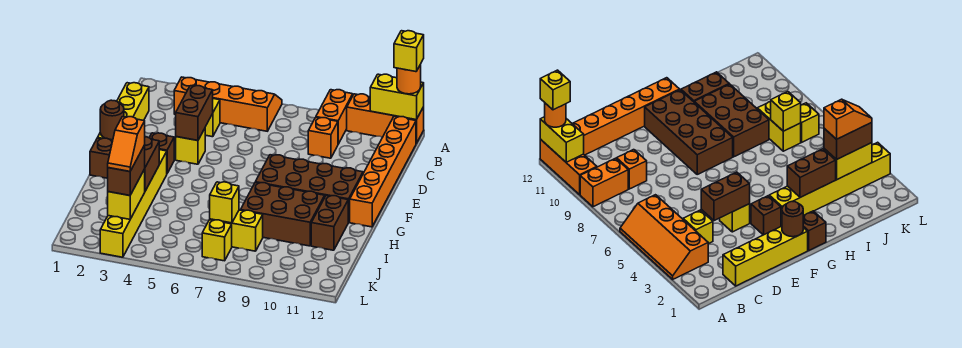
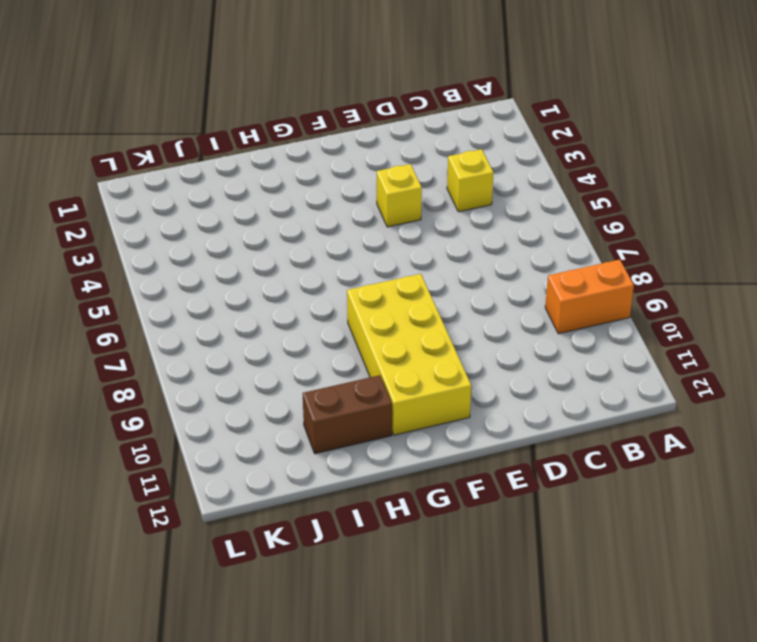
yellow brick F8:G11 level 1 -> brown brick F8:G11 level 1
none -> orange slope A3:B6 level 1 top B
none -> orange brick A10:A12 level 1
none -> orange brick B12:G12 level 1

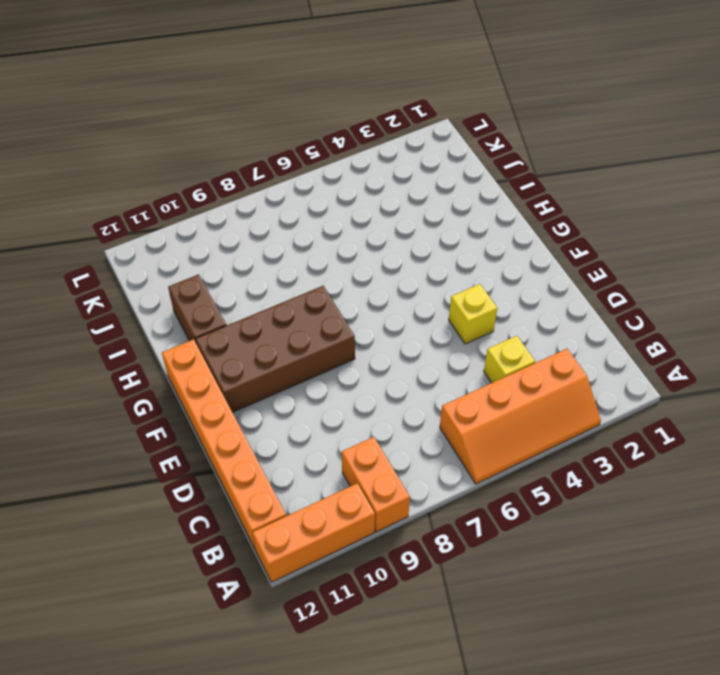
none -> yellow brick C1:F1 level 1
none -> orange brick C9 level 1
none -> brown brick F3 level 1

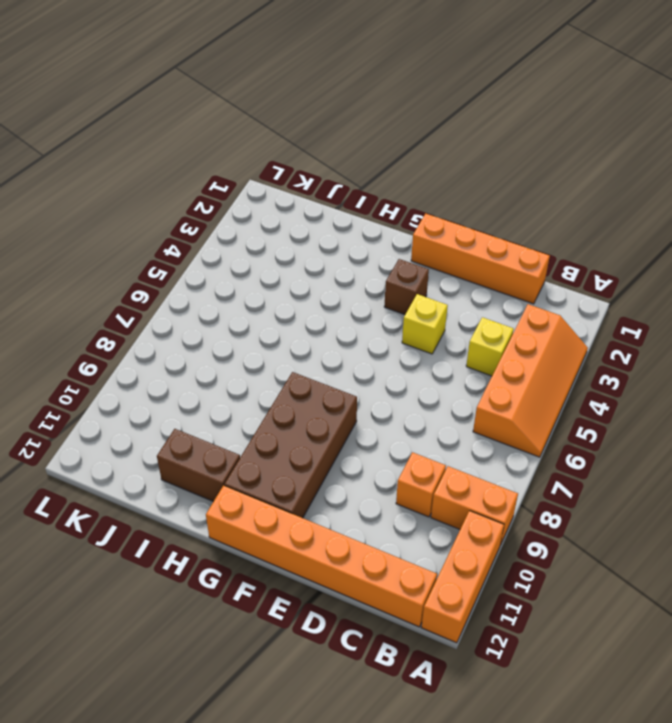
orange brick C1:F1 level 1 -> yellow brick C1:F1 level 1
none -> brown brick G1 level 1
none -> yellow brick G3:L3 level 1
none -> brown brick H8:I10 level 1

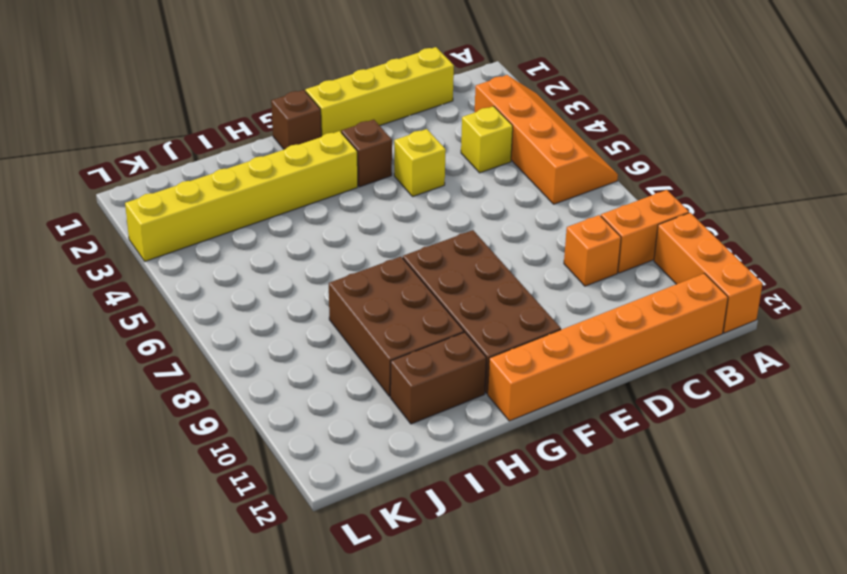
none -> yellow brick J7:J8 level 1
none -> yellow brick K7 level 1
none -> yellow brick A11:A12 level 2

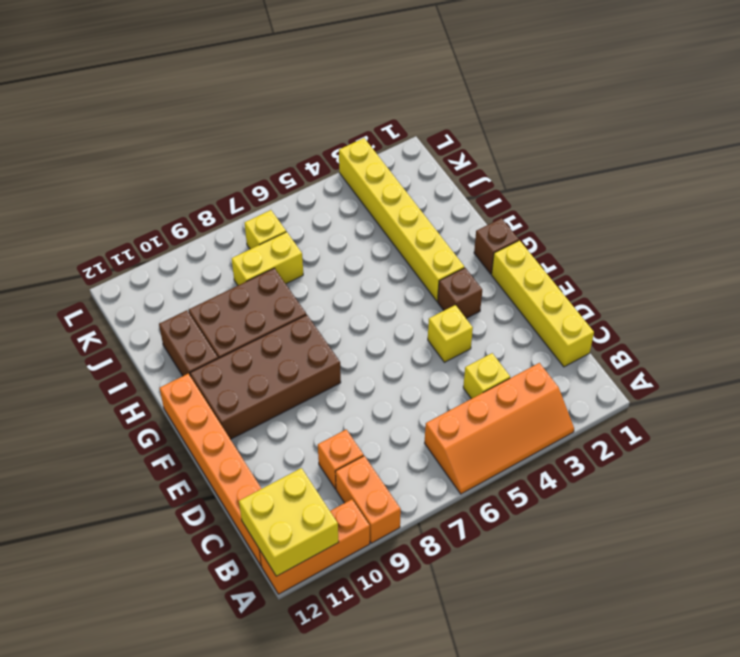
yellow brick A11:B12 level 2 -> yellow brick A11:A12 level 2
none -> brown brick D4:E4 level 2
none -> brown round brick F1 level 2
none -> brown brick H3:I3 level 2

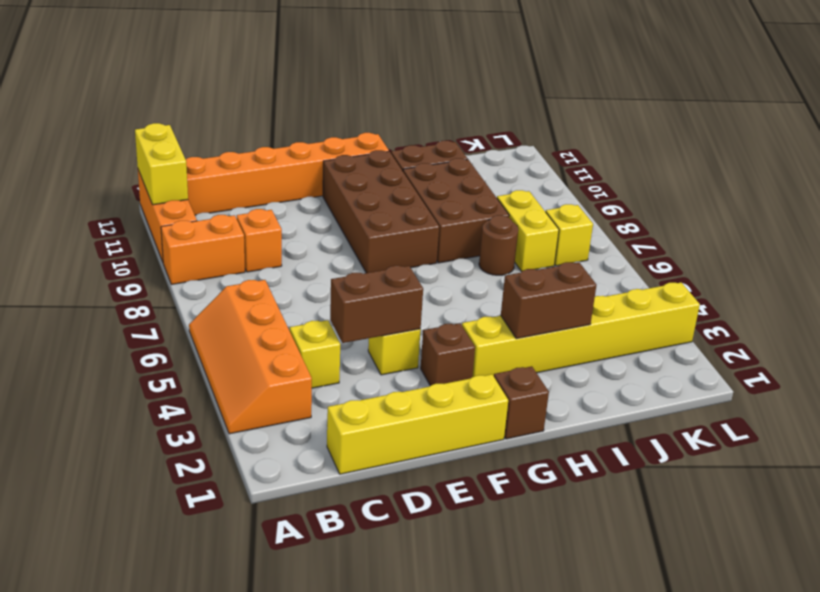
brown round brick I7 level 1 -> brown round brick F1 level 2
none -> yellow brick J3:K3 level 2
none -> yellow brick J7 level 2
none -> orange round brick A12 level 3

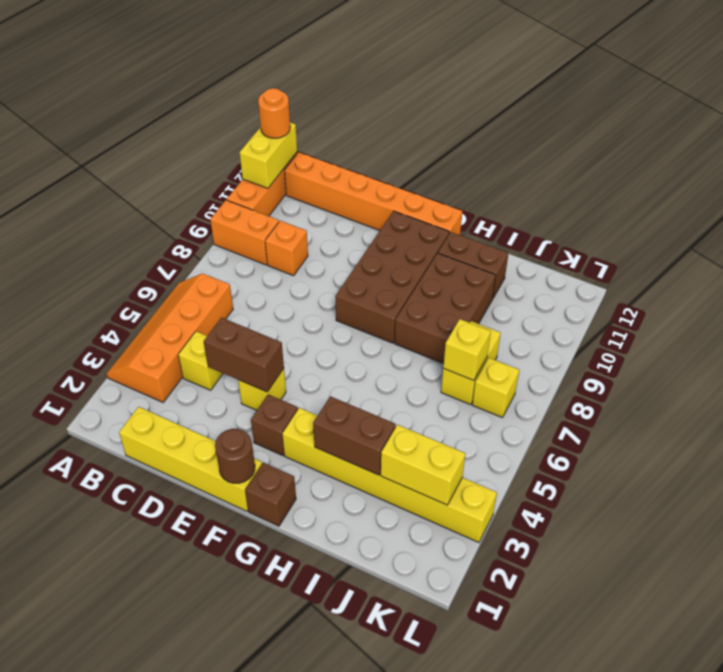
none -> brown brick J3:K3 level 3
none -> yellow brick A12 level 4
none -> orange slope J3:K3 level 4 top J

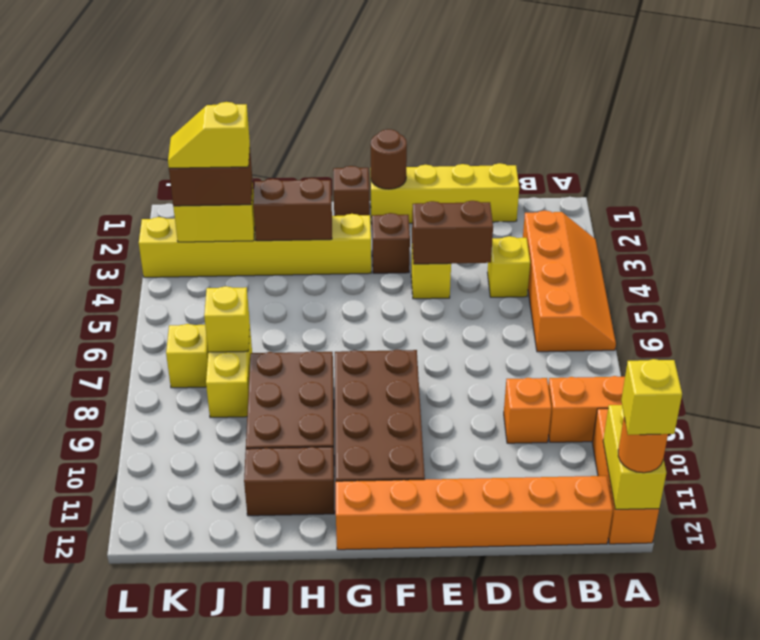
yellow slope J3:K3 level 4 top J -> orange slope J3:K3 level 4 top J

